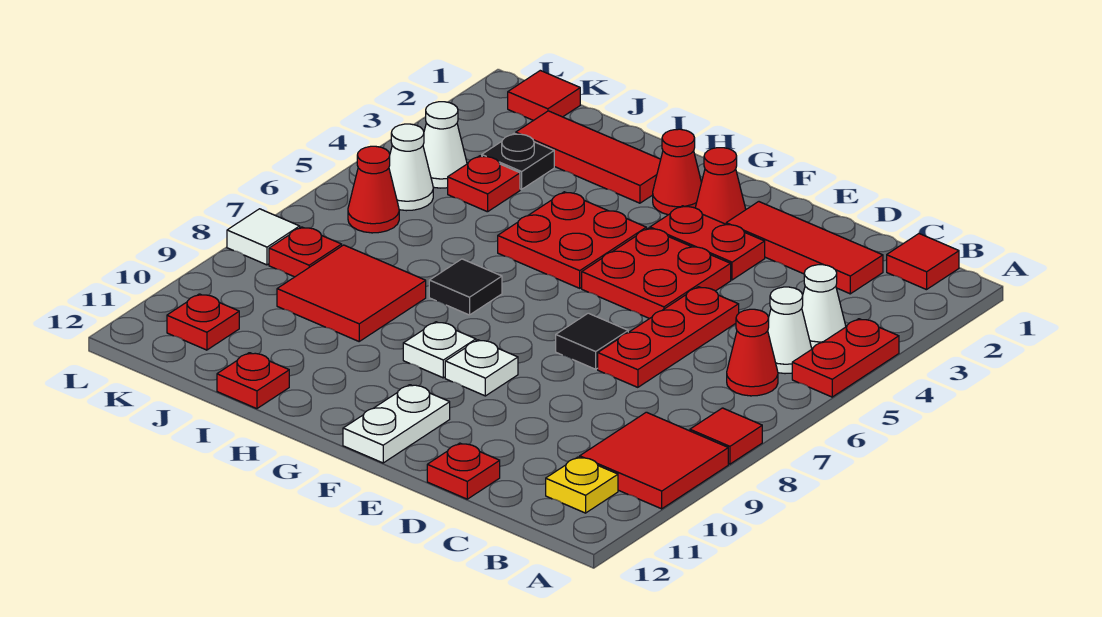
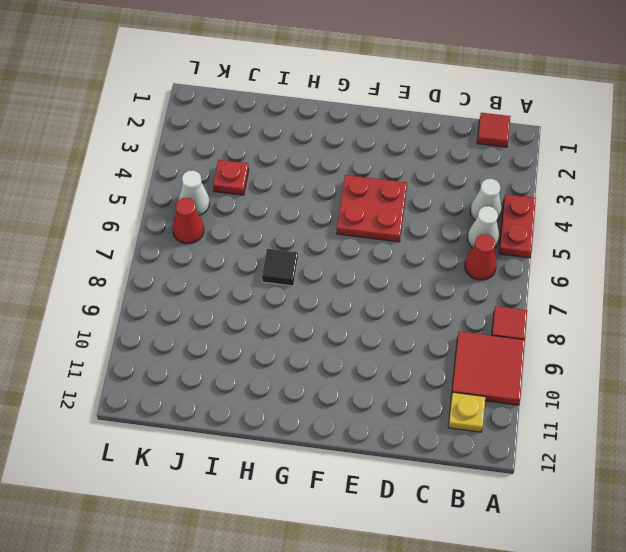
none -> red tile C2:E2 level 1
none -> red plate D5:D7 level 1
none -> red plate D12 level 1
none -> red plate E3:F3 level 1

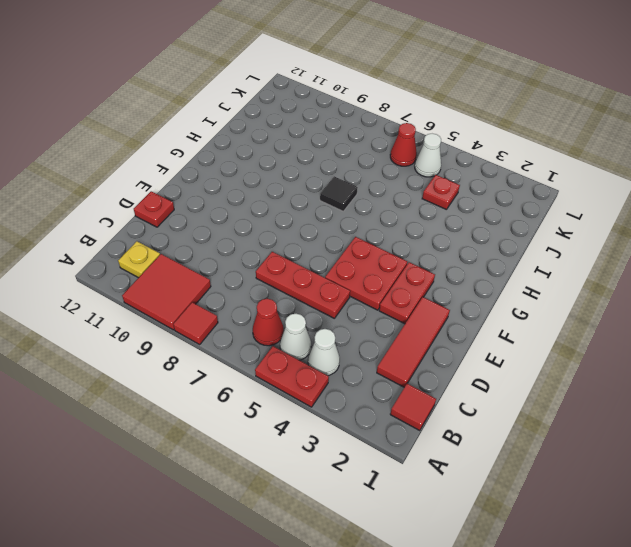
none -> black tile E7 level 1
none -> red cone F2 level 1
none -> white plate F9 level 1
none -> white plate F11:F12 level 1

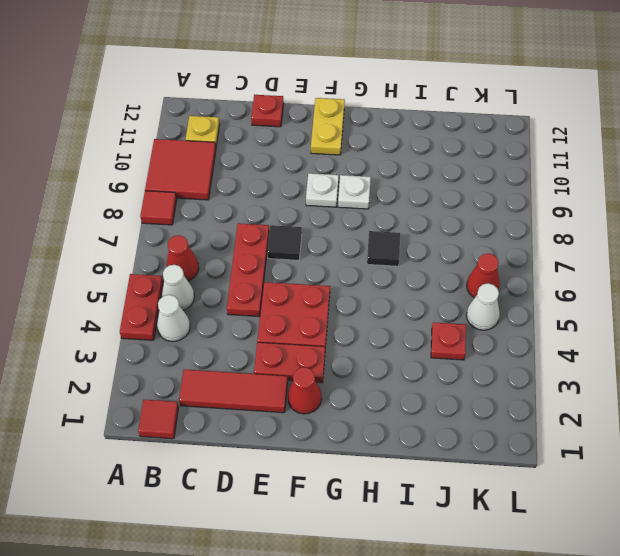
yellow plate F11:F12 level 1 -> white plate F11:F12 level 1
none -> red cone G2 level 1
none -> red plate G4:H5 level 1
none -> red tile H2:J2 level 1
none -> red tile I8:J9 level 1

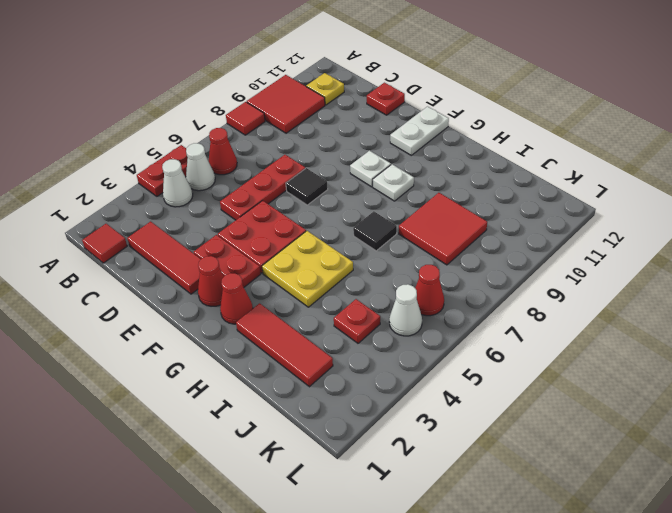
yellow plate G4:H5 level 1 -> red plate G4:H5 level 1
none -> red plate I12 level 1
none -> black plate J3 level 1
none -> red tile K1 level 1
none -> white cone K4 level 1

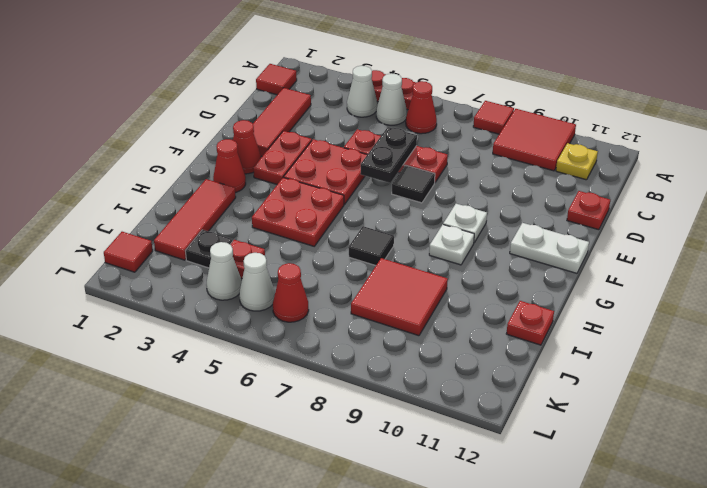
black plate D6:E6 level 2 -> none
none -> red plate K8 level 1
none -> red plate K11 level 1
none -> white tile L8 level 1

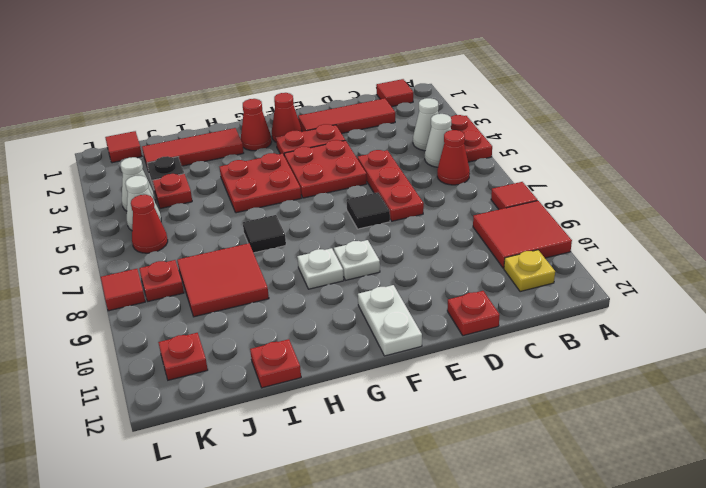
red tile L8 level 1 -> white tile L8 level 1

